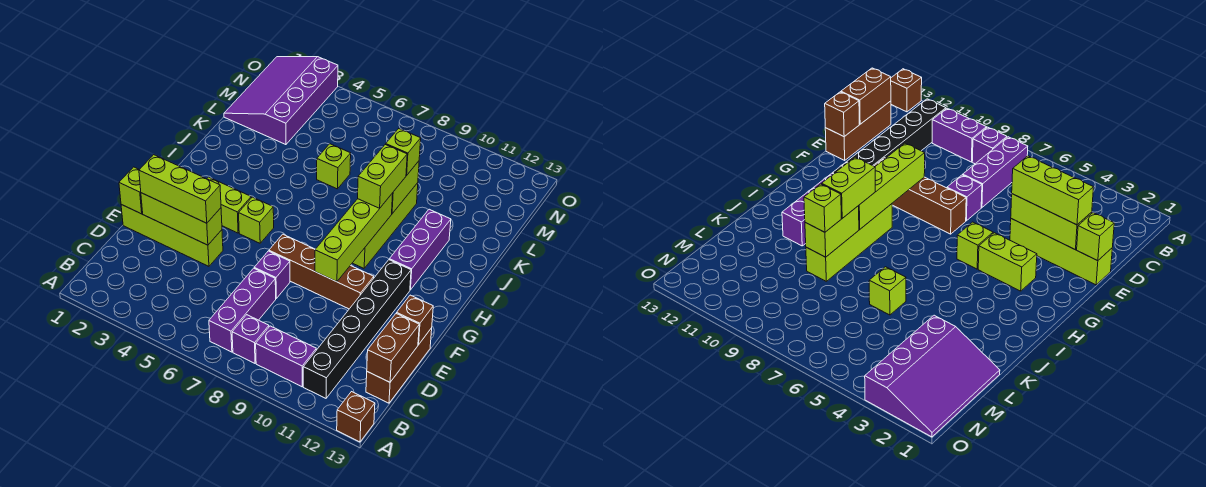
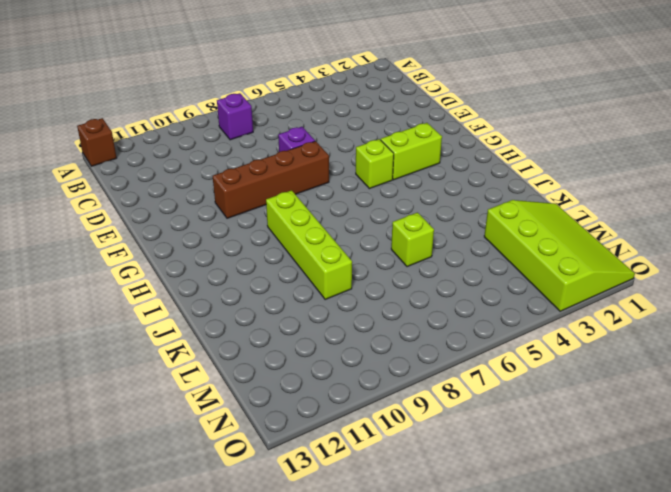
lime slope L1:O3 level 1 top 3 -> purple slope L1:O3 level 1 top 3
none -> purple brick B7:D7 level 1
none -> purple brick B9:B10 level 1
none -> black brick B11:G11 level 1

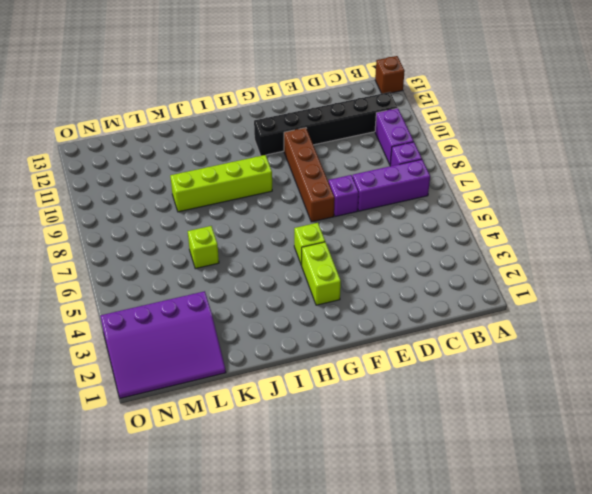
none -> brown brick C13:E13 level 1
none -> lime brick E1:E4 level 1
none -> purple brick H11:J11 level 1

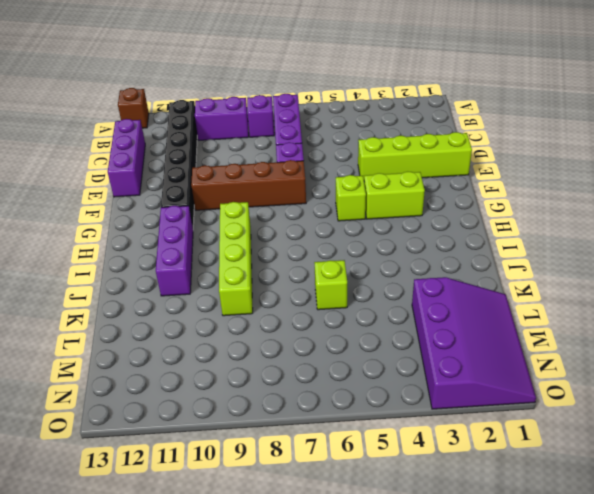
purple brick C13:E13 level 1 -> brown brick C13:E13 level 1
none -> brown brick C13:D13 level 2
none -> lime brick E1 level 2
none -> lime brick E2:E4 level 2

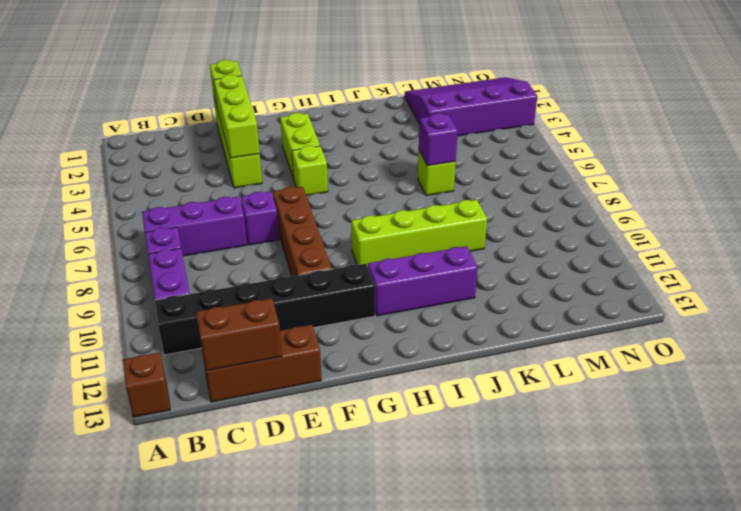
purple brick K6 level 2 -> none
none -> brown brick E13 level 2
none -> lime brick F9:I9 level 2
none -> lime brick J9:K9 level 2

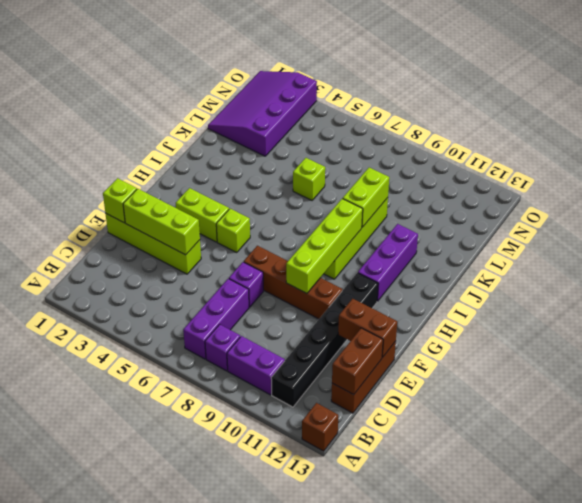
brown brick E12:E13 level 2 -> brown brick E13 level 2
none -> lime brick E2:E4 level 3
none -> lime brick I9:J9 level 3
none -> lime brick K9 level 3

